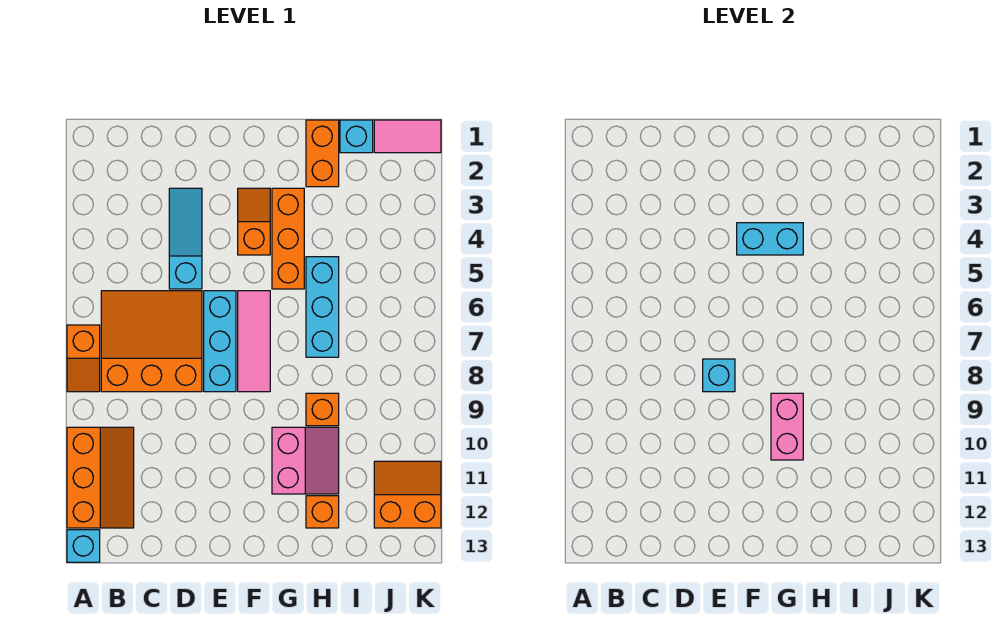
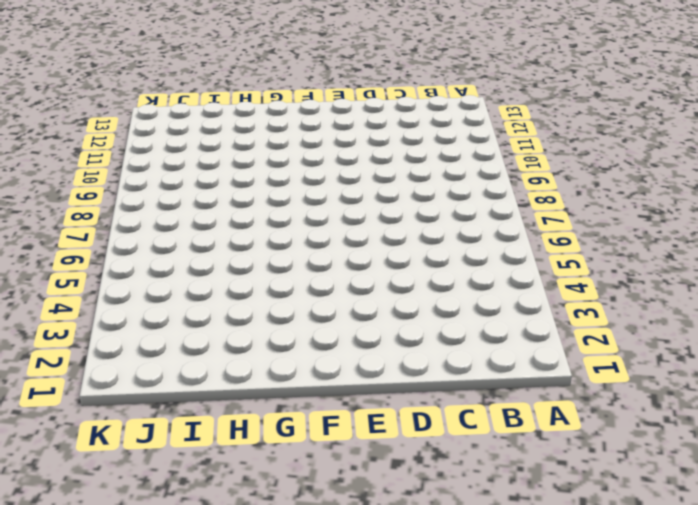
none -> orange slope A7:A8 level 1 top 7
none -> orange slope A10:B12 level 1 top A
none -> cyan brick A13 level 1

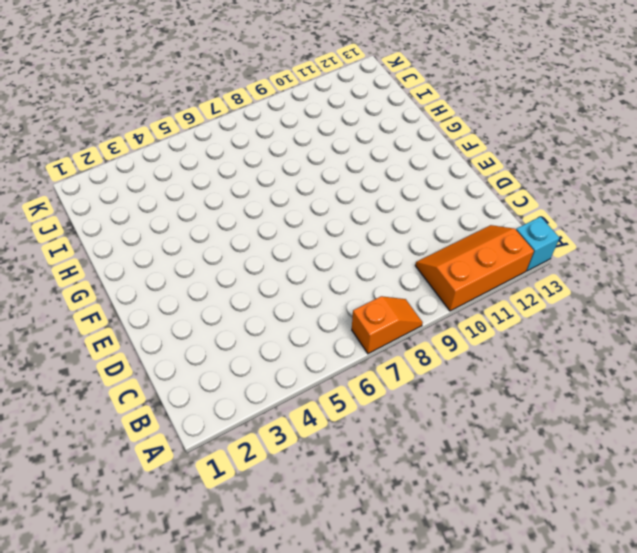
none -> orange slope B6:D8 level 1 top 8
none -> cyan slope D3:D5 level 1 top 5
none -> cyan brick E6:E8 level 1

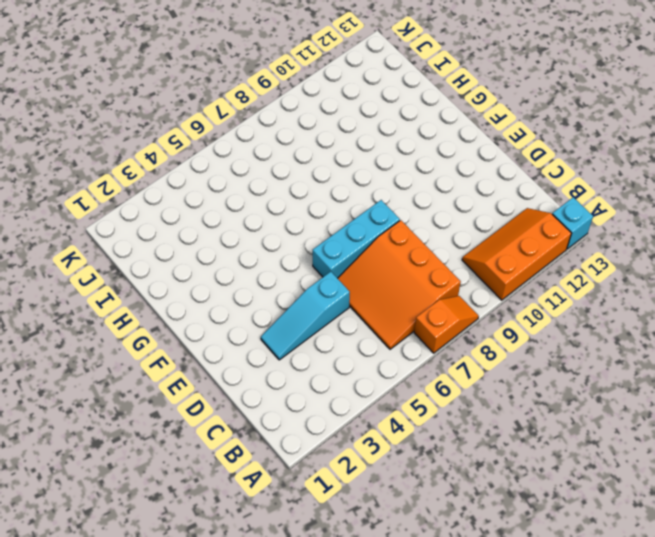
none -> orange slope F3:F4 level 1 top 4
none -> pink tile F6:F8 level 1
none -> orange brick G3:G5 level 1

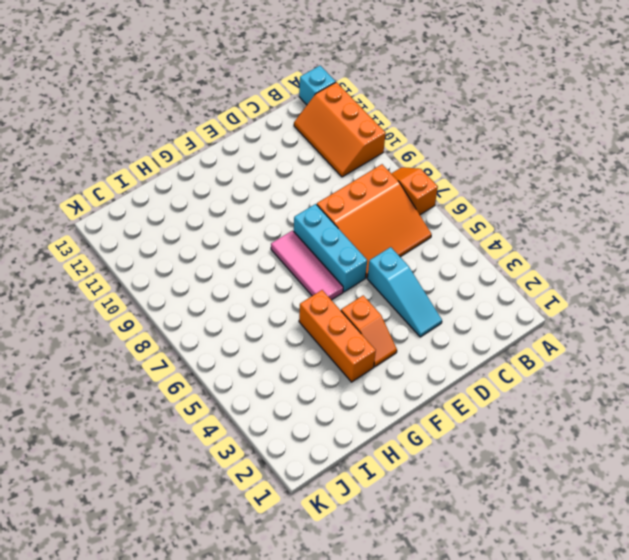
none -> pink slope G10:H11 level 1 top G
none -> orange brick H1:H2 level 1
none -> cyan brick H5:H7 level 1

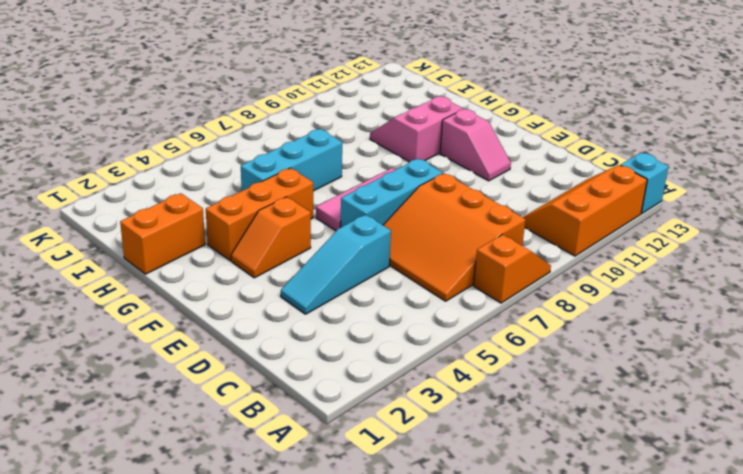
pink slope E11:F11 level 1 top F -> none
none -> orange brick H9 level 1
none -> orange brick H12 level 1
none -> cyan brick I1 level 1

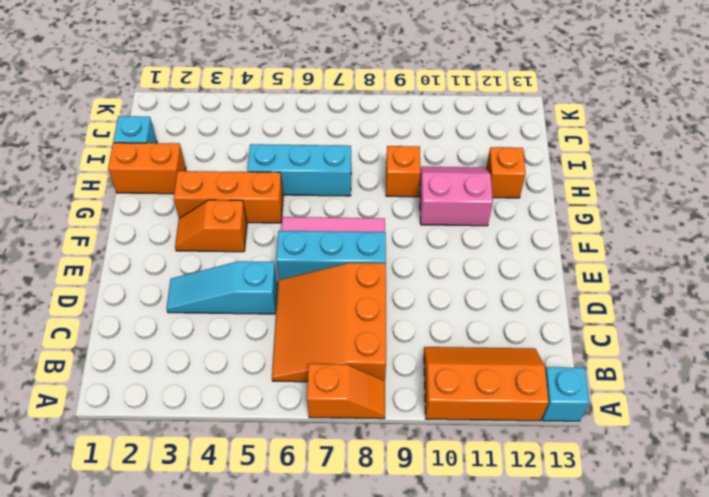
none -> pink tile J1:K1 level 1
none -> orange slope J11:K12 level 1 top 12
none -> cyan brick E8 level 2

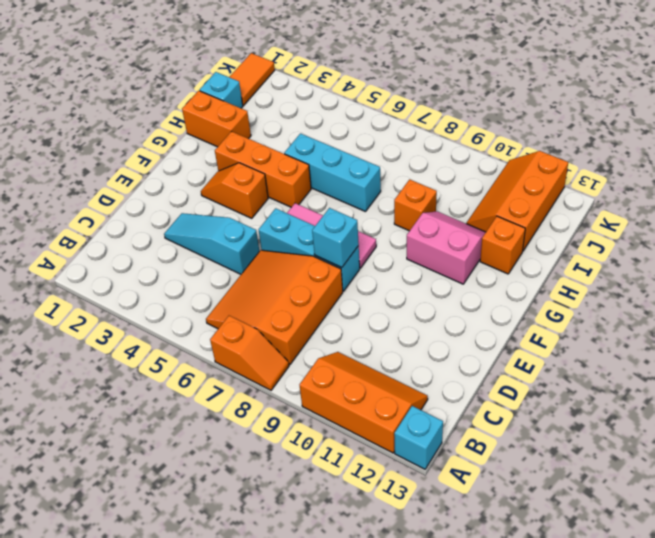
orange slope I11:K12 level 1 top 12 -> orange slope J11:K12 level 1 top 12
orange tile J1:K1 level 1 -> pink tile J1:K1 level 1
none -> cyan brick F4:G4 level 2
none -> pink brick G9:G10 level 2

